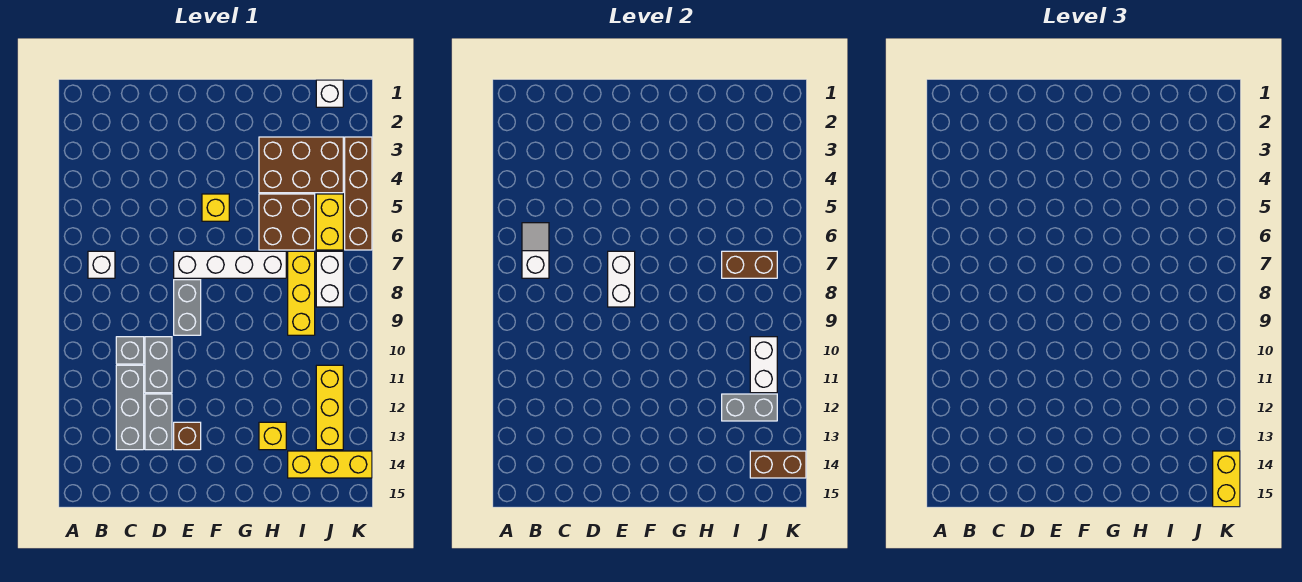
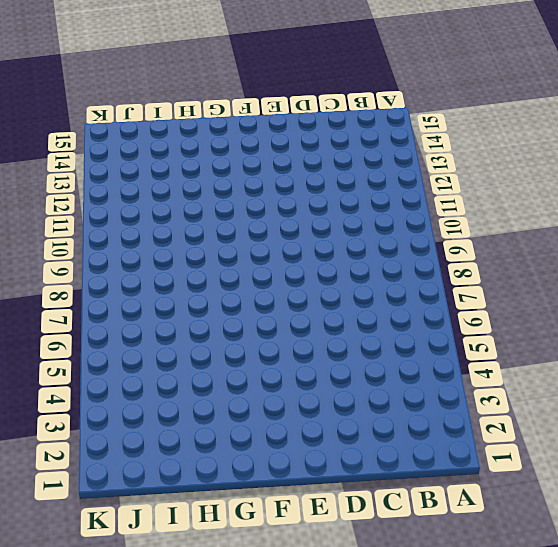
none -> white brick B7 level 1
none -> grey brick C10 level 1
none -> grey brick C11:C13 level 1

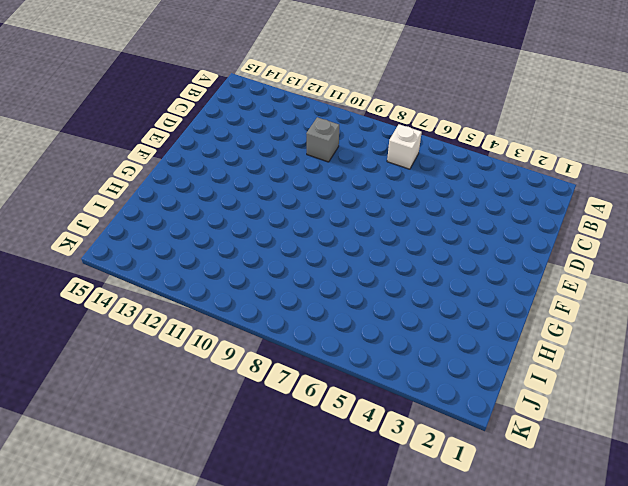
none -> grey brick C11:C13 level 1
none -> grey brick D10:D11 level 1
none -> grey brick D12:D13 level 1

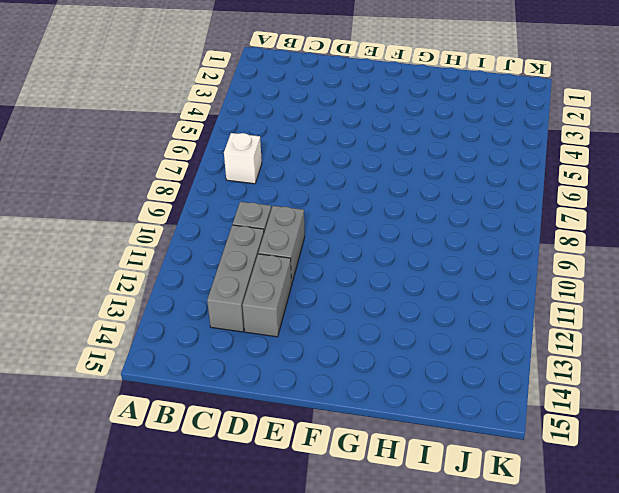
none -> white brick E7:H7 level 1
none -> grey brick E8:E9 level 1
none -> brown brick E13 level 1

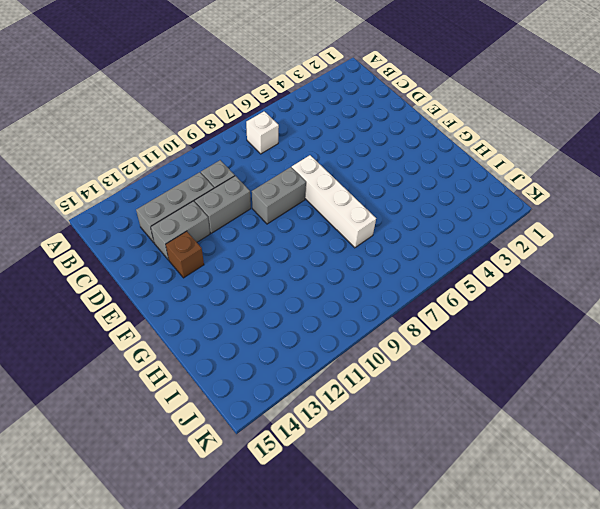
none -> yellow brick F5 level 1
none -> brown brick H3:J4 level 1
none -> brown brick H5:I6 level 1

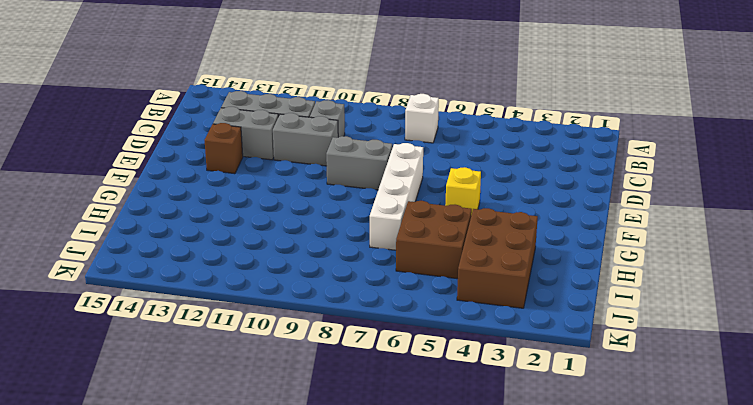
none -> yellow brick H13 level 1
none -> yellow brick I7:I9 level 1
none -> yellow brick I14:K14 level 1

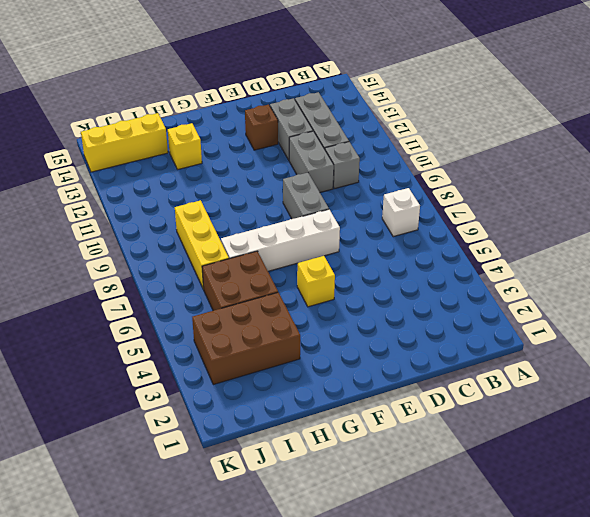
none -> white brick J1 level 1
none -> yellow brick J5:J6 level 1
none -> white brick J7:J8 level 1

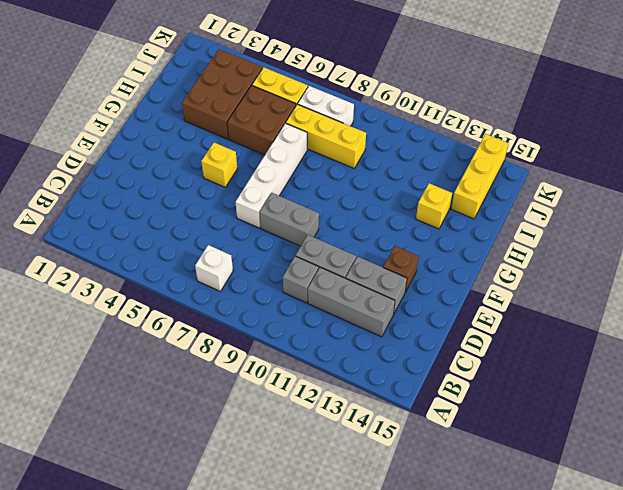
none -> white brick J1 level 1
none -> yellow brick J11:J13 level 1
none -> brown brick K3:K6 level 1

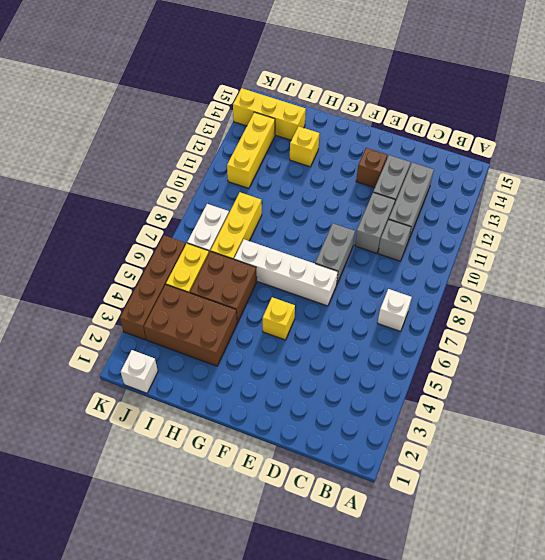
none -> white slope B6:B7 level 2 top 7
none -> white brick E7:E8 level 2
none -> brown brick I7:J7 level 2

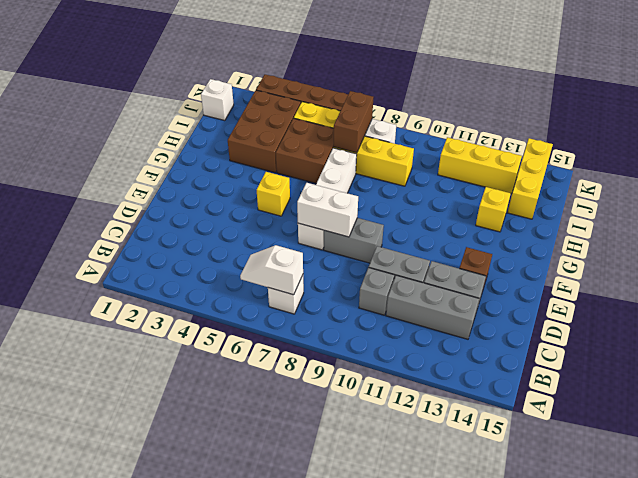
none -> grey brick I12:J12 level 2
none -> white brick J10:J11 level 2
none -> brown brick J14:K14 level 2

